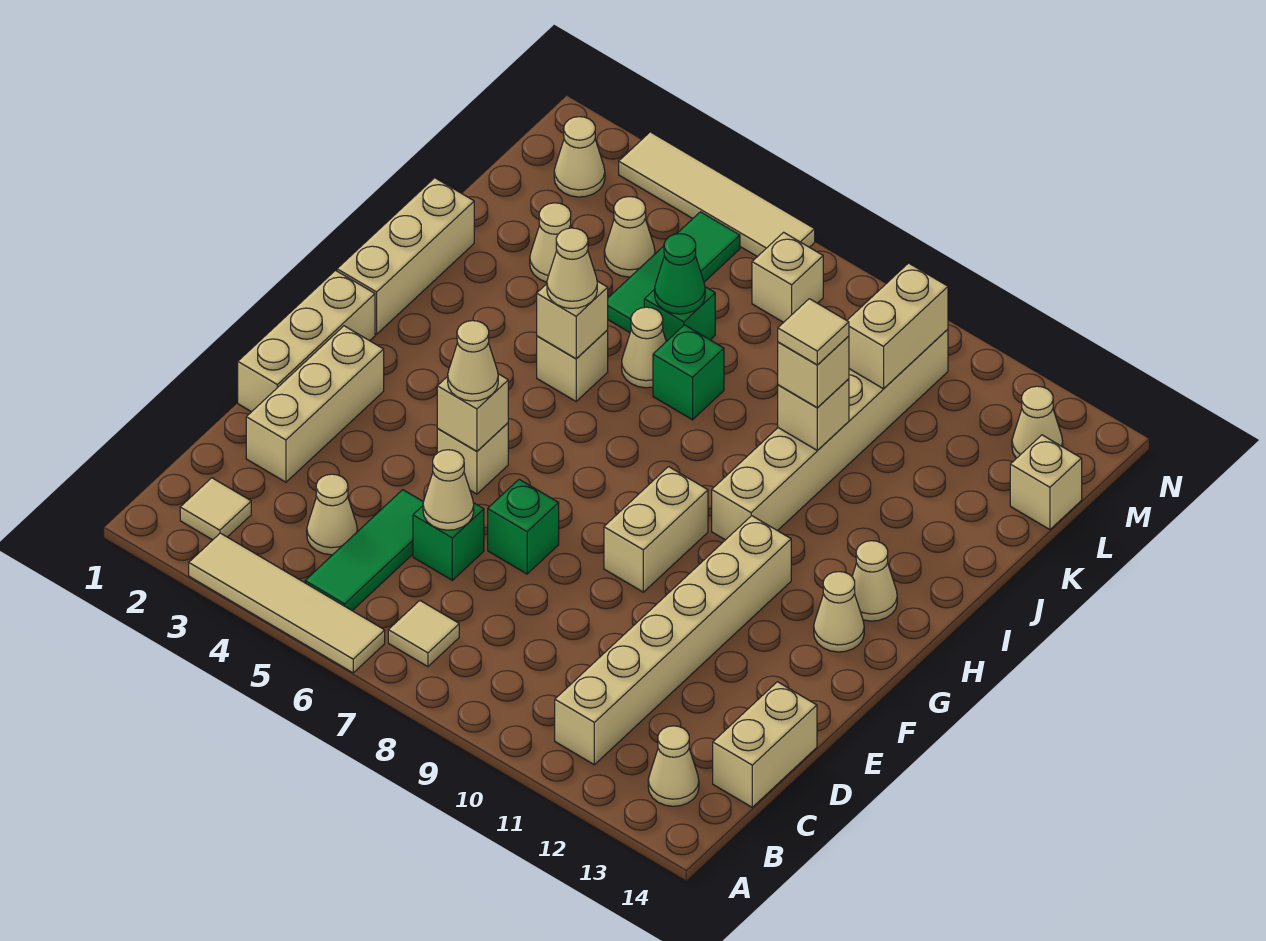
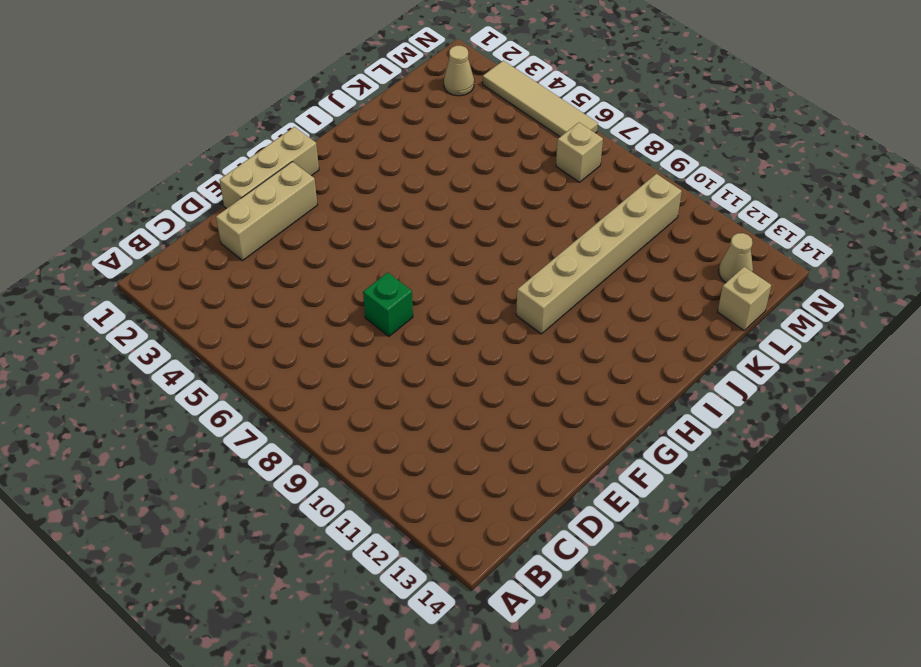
none -> tan tile A3:A6 level 1
none -> tan tile B2 level 1
none -> green tile B5:D5 level 1
none -> tan tile B7 level 1

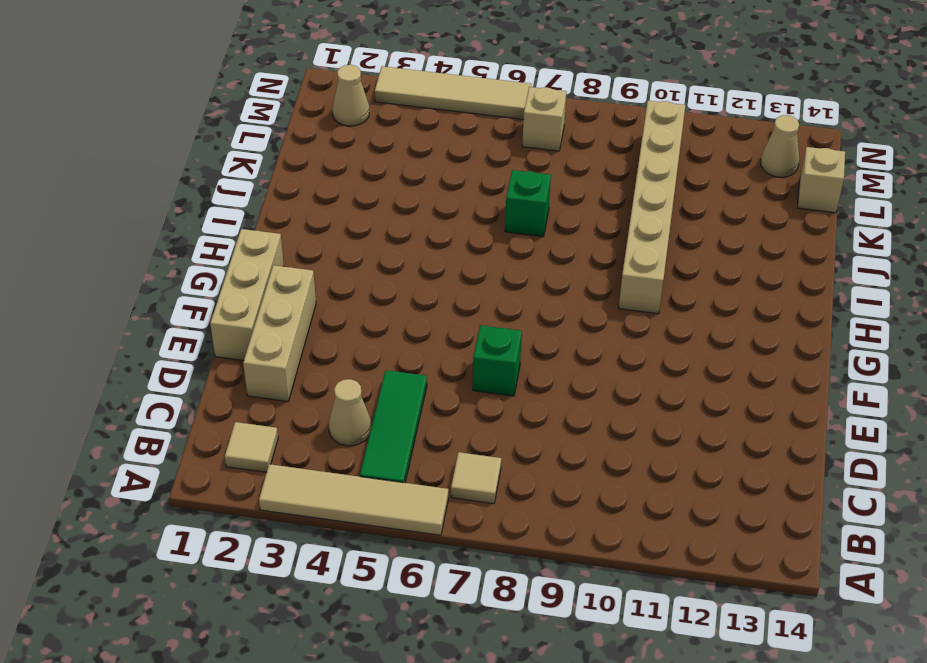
none -> tan brick B11:G11 level 1
none -> tan cone B13 level 1
none -> tan brick C14:D14 level 1
none -> green brick D6 level 1

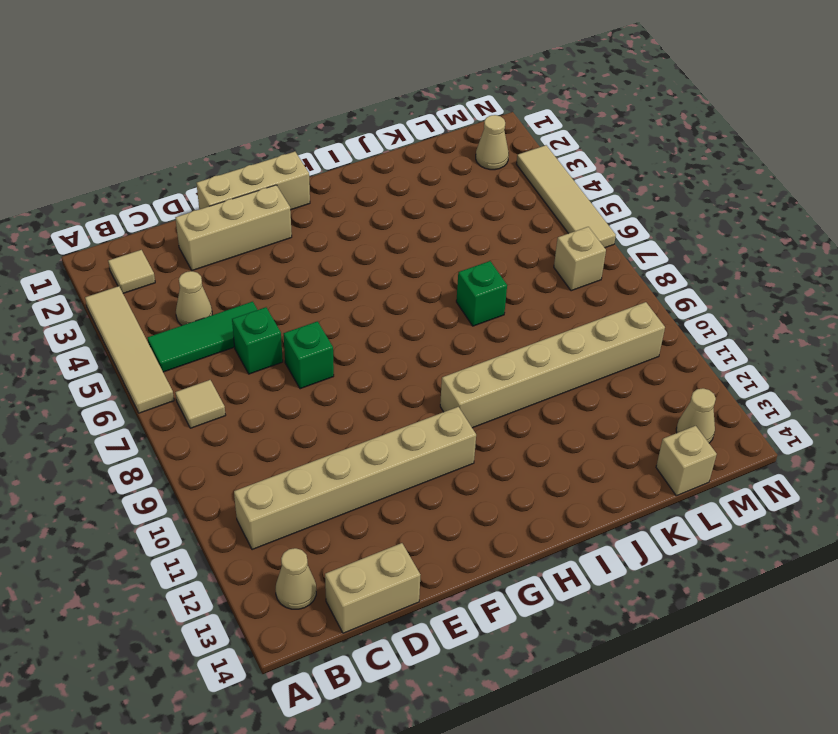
none -> tan brick F5 level 1
none -> tan brick F9:G9 level 1
none -> tan cone G13 level 1
none -> tan brick H1:J1 level 1

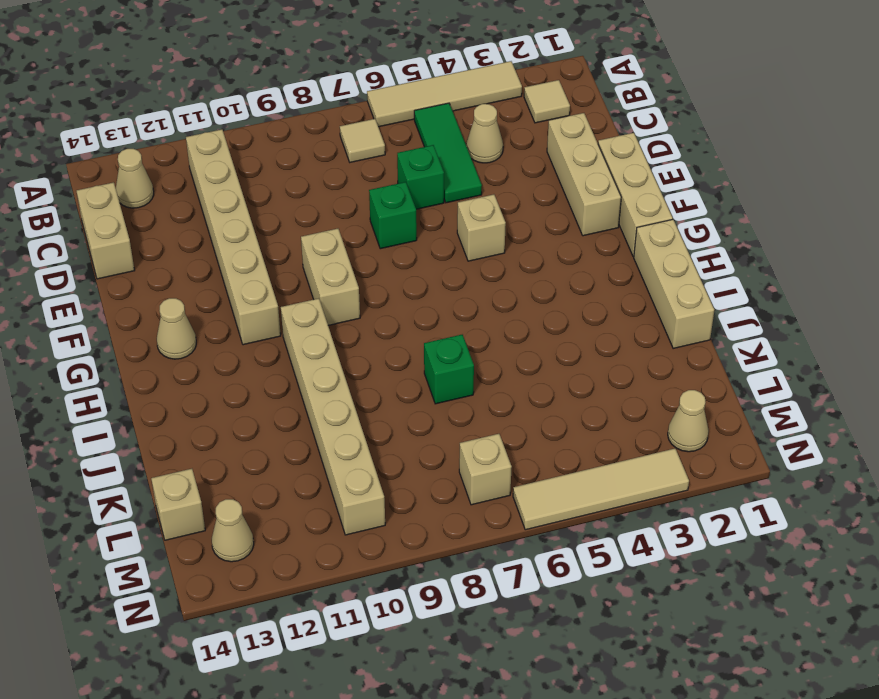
none -> tan cone H13 level 1
none -> tan brick I5 level 1
none -> tan cone J6 level 1
none -> tan cone K3 level 1

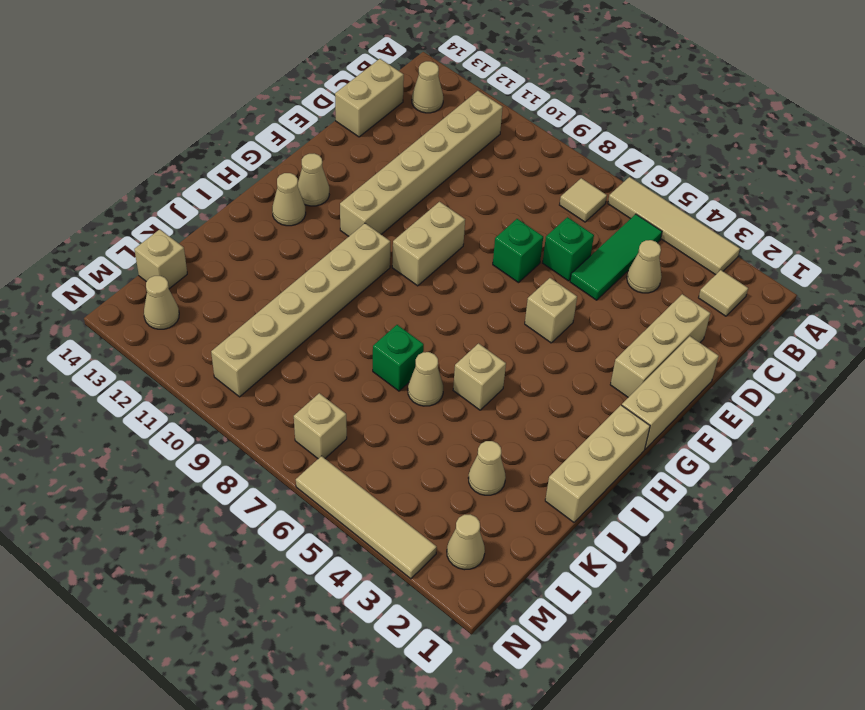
none -> green tile K5:M5 level 1
none -> green brick K6 level 1
none -> tan cone L4 level 1
none -> tan cone D6 level 2

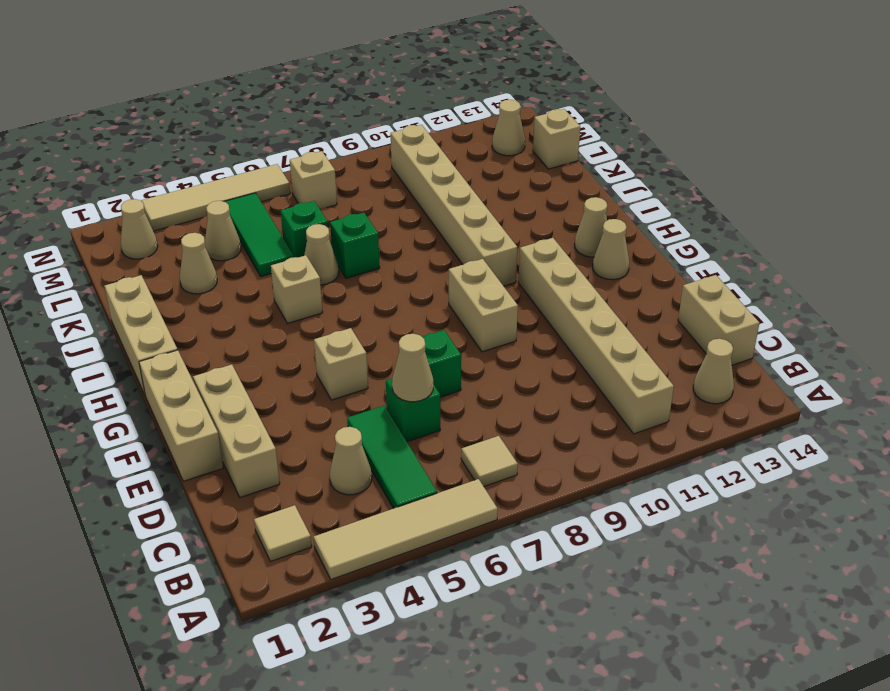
none -> tan brick F5 level 2
none -> tan brick I5 level 2
none -> tan brick J10 level 2
none -> green cone K6 level 2

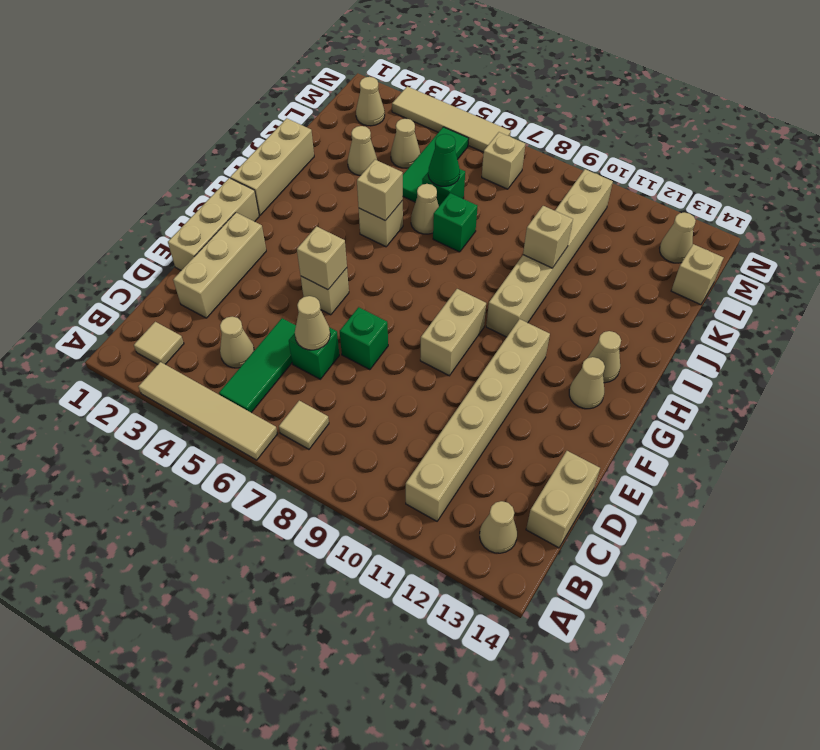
none -> tan brick L10:M10 level 2
none -> tan cone F5 level 3
none -> tan cone I5 level 3
none -> tan brick J10 level 3

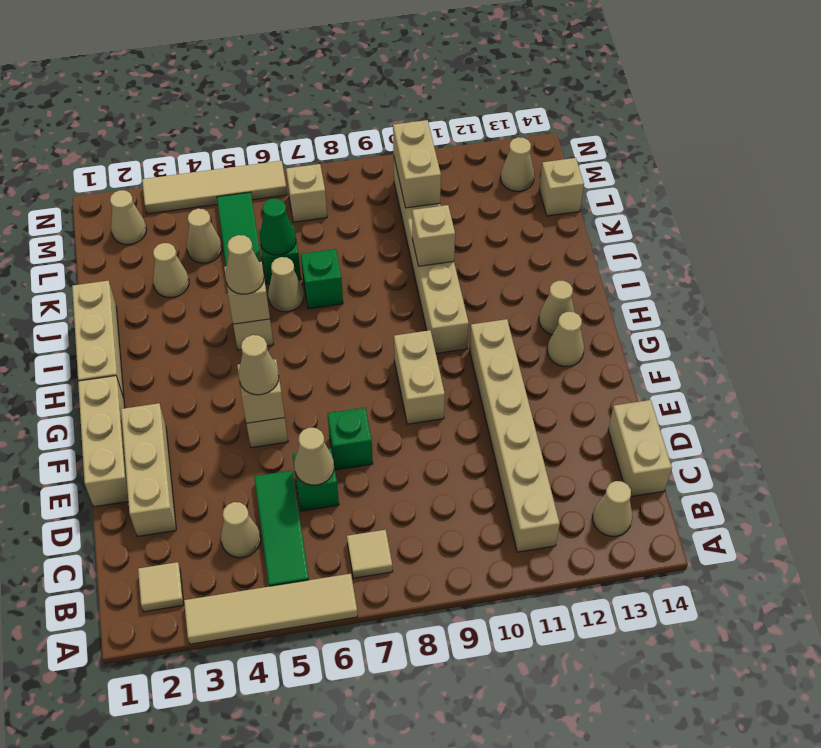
none -> tan brick J10 level 3
none -> tan tile J10 level 4

